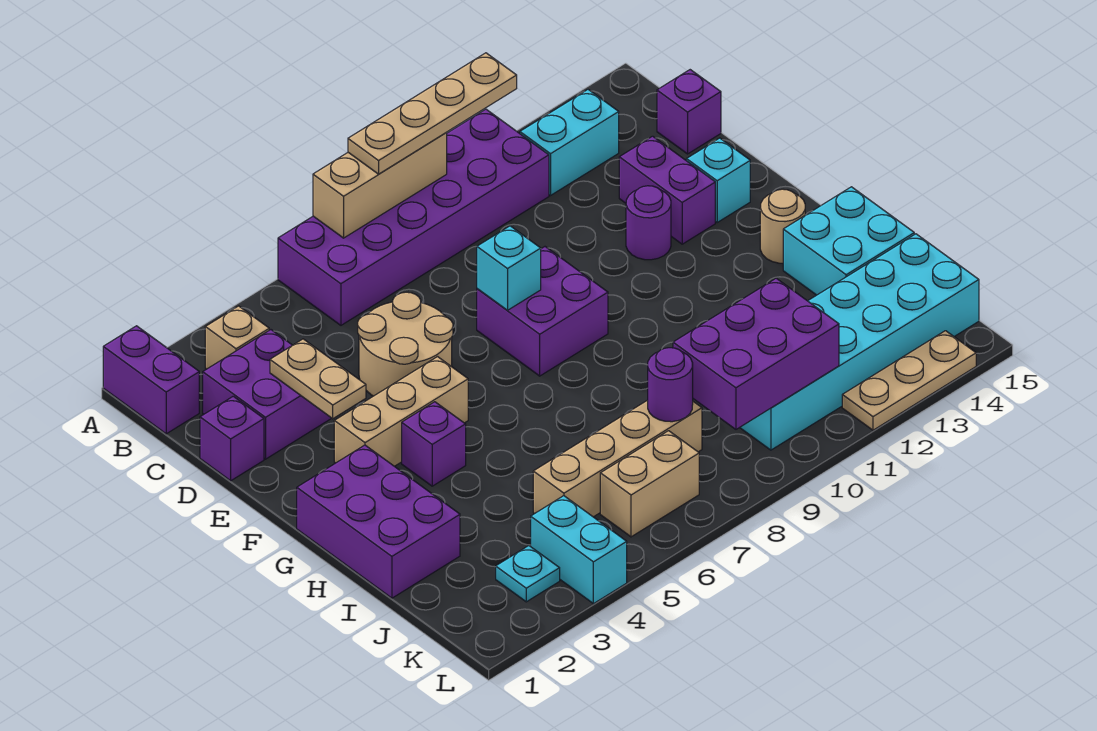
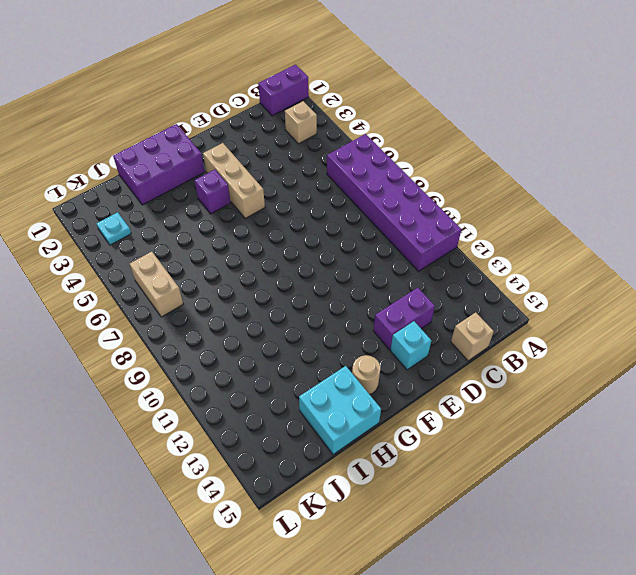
tan brick C15 level 1 -> purple brick C15 level 1
none -> cyan brick B12:B13 level 1
none -> purple brick C2:D3 level 1
none -> purple brick D1 level 1

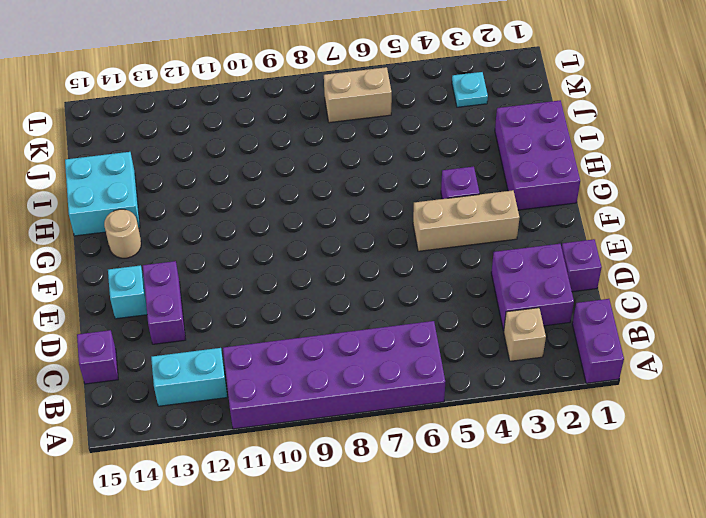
none -> tan round brick D5:E6 level 1
none -> purple brick E8:F9 level 1
none -> purple round brick E12 level 1

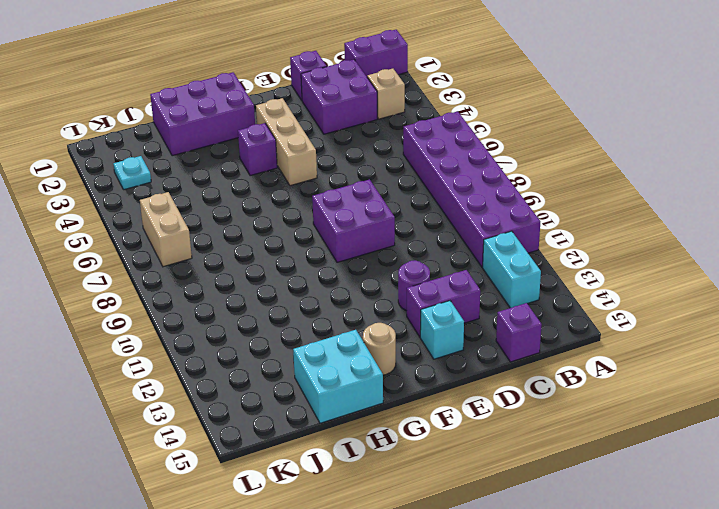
none -> tan round brick D5:E6 level 1
none -> tan brick J5:J8 level 1
none -> cyan brick J10:K15 level 1

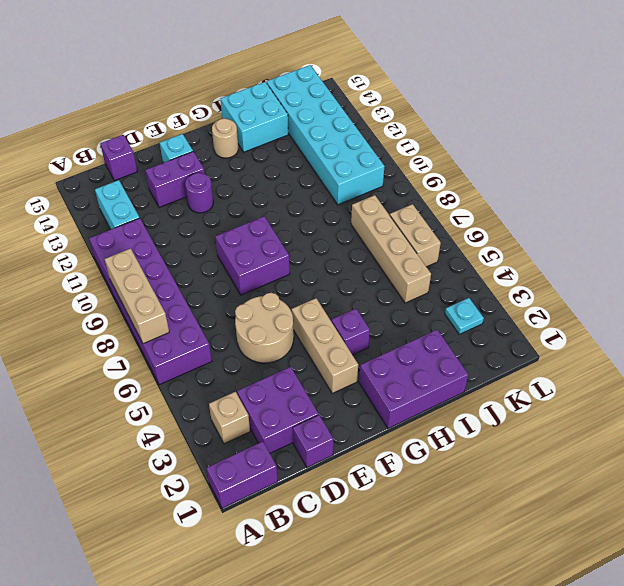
none -> cyan brick K4:L4 level 1
none -> tan plate L12:L14 level 1
none -> tan plate D3:E3 level 2

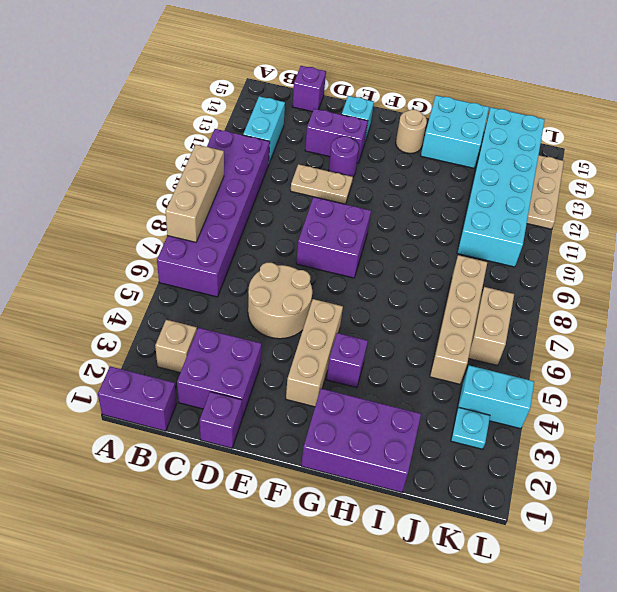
tan plate D11:E11 level 1 -> tan plate D3:E3 level 2
none -> cyan brick E8 level 2
none -> purple round brick J8 level 2
none -> purple brick J9:K11 level 2

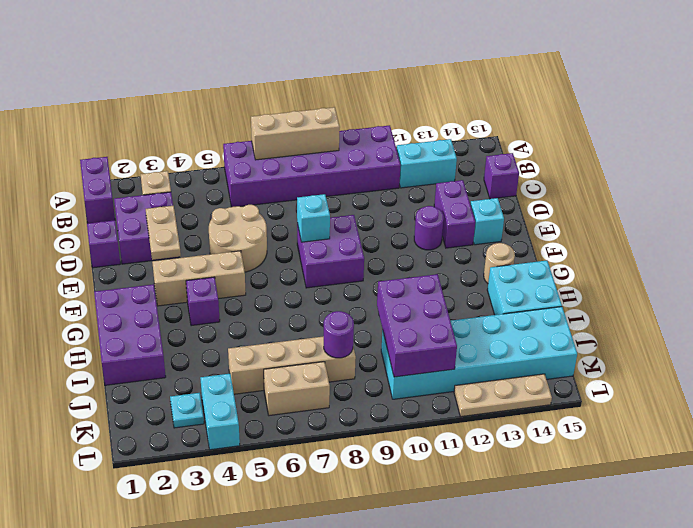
purple brick I10:K11 level 2 -> purple brick J9:K11 level 2
none -> tan plate A8:A11 level 3

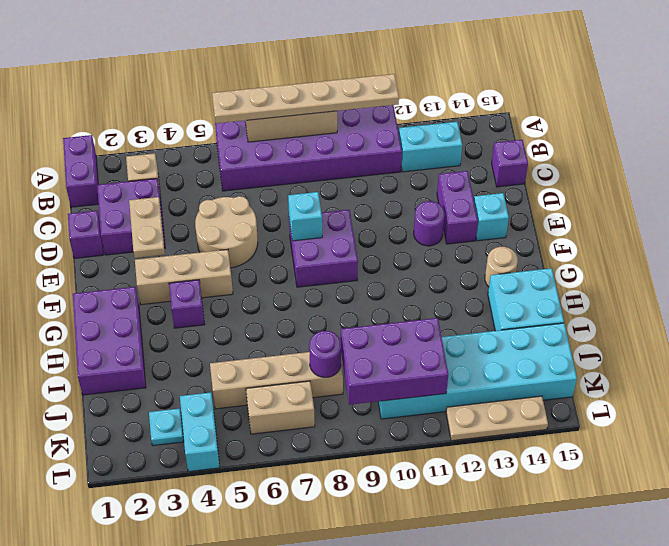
tan plate A6:A11 level 3 -> tan plate A8:A11 level 3

